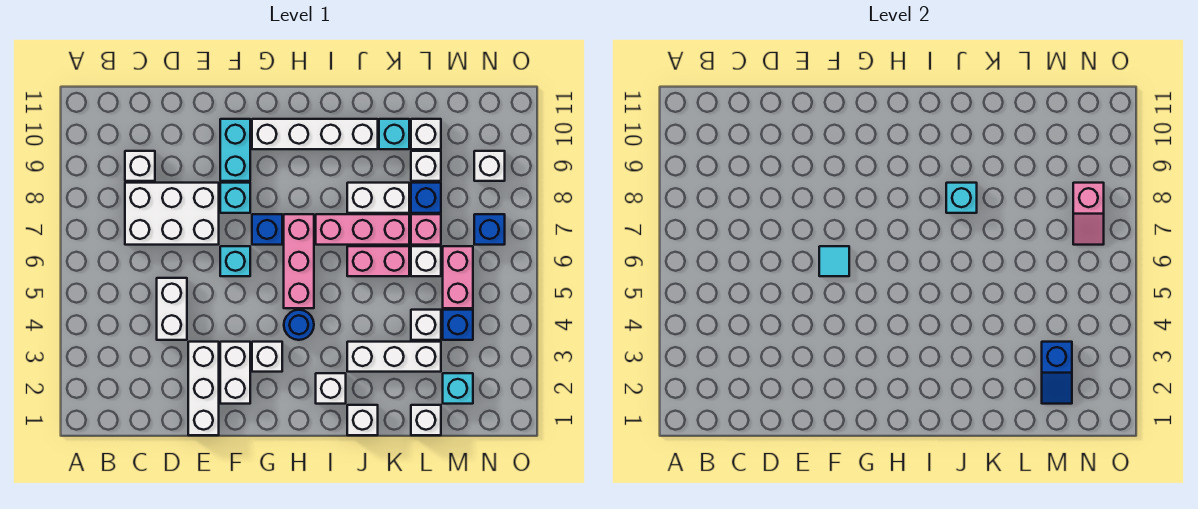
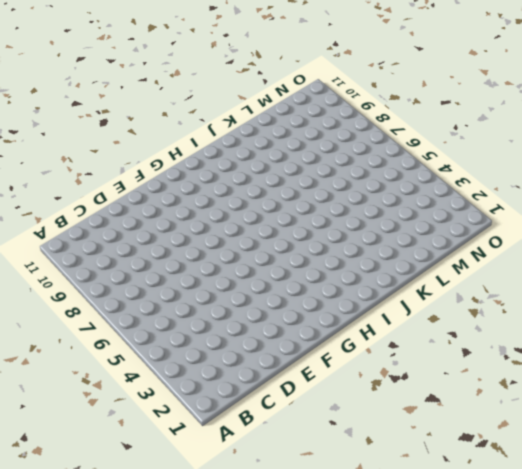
none -> white brick C7:E8 level 1
none -> white brick C9 level 1
none -> white brick D4:D5 level 1
none -> white brick E1:E3 level 1

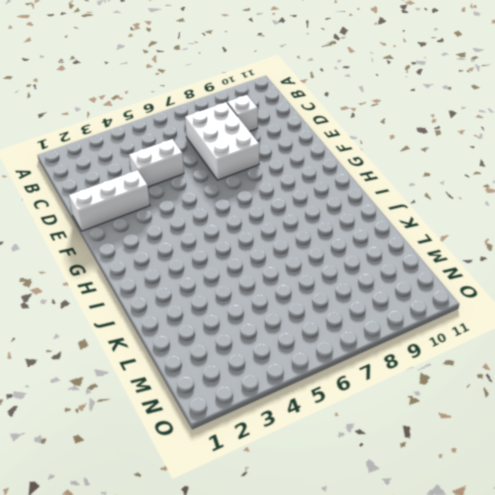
none -> white brick F2:F3 level 1
none -> cyan brick F6 level 1
none -> cyan brick F8 level 1
none -> cyan brick F9:F10 level 1

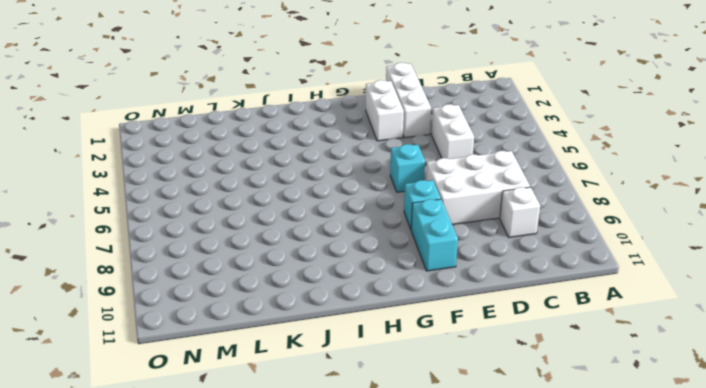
none -> white brick G3 level 1
none -> blue brick G7 level 1
none -> white brick G10:J10 level 1
none -> blue round brick H4 level 1

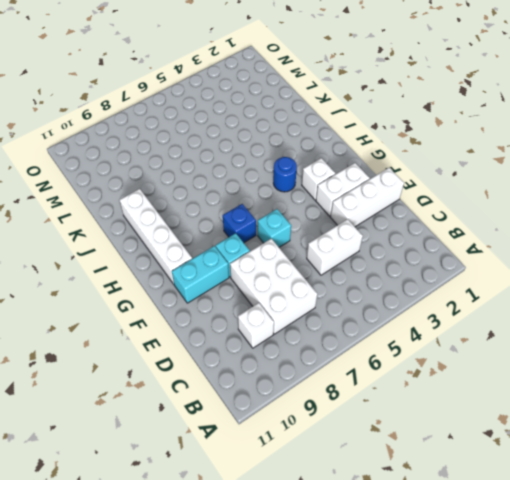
none -> pink brick H5:H7 level 1
none -> white brick I2 level 1
none -> pink brick I7:K7 level 1
none -> white brick J1 level 1

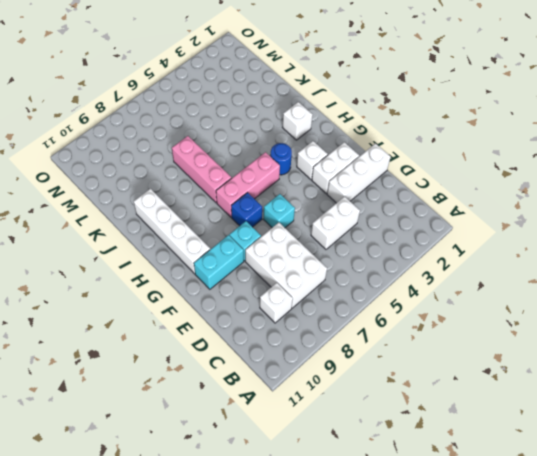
none -> white brick J1 level 1
none -> white brick J3:L3 level 1
none -> pink brick J6:K6 level 1
none -> white brick J8:K8 level 1

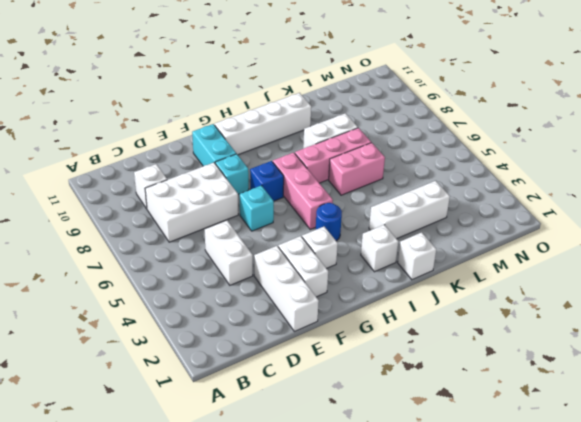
none -> cyan brick K10 level 1
none -> white brick L1 level 1
none -> white brick L4 level 1
none -> white brick L6 level 1

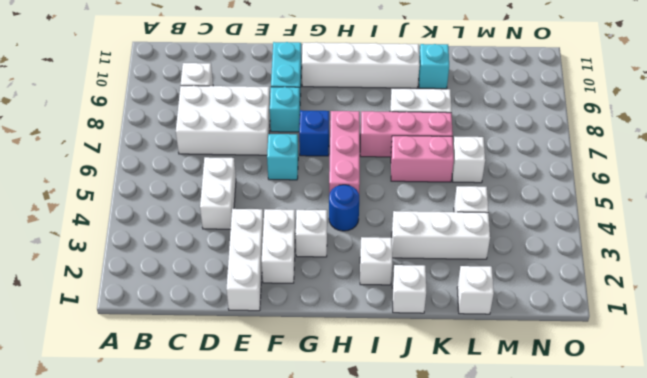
none -> pink brick L7 level 1
none -> blue brick L8 level 1
none -> white brick L9 level 1
none -> white brick L10 level 1

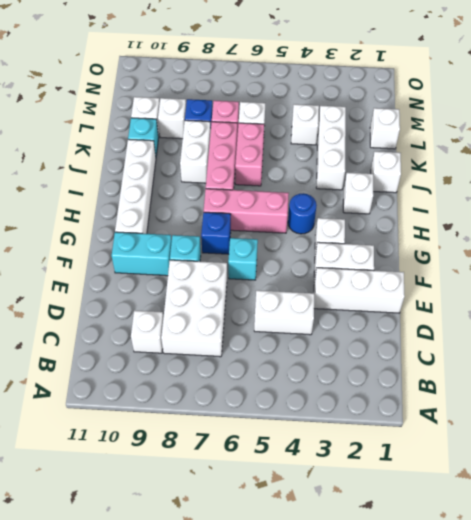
none -> cyan brick M2 level 1
none -> blue brick M4 level 1
none -> pink brick M5:M6 level 1
none -> blue brick N7 level 1

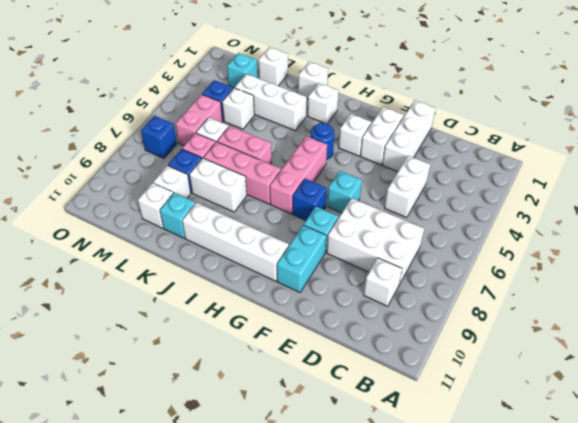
none -> white brick N9 level 1
none -> cyan tile F6 level 2
none -> cyan brick J8 level 2
none -> blue slope M2:M3 level 2 top 3

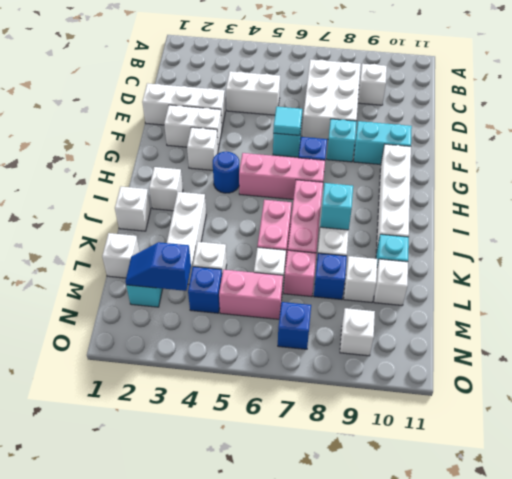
none -> pink slope N7:N8 level 2 top 8

